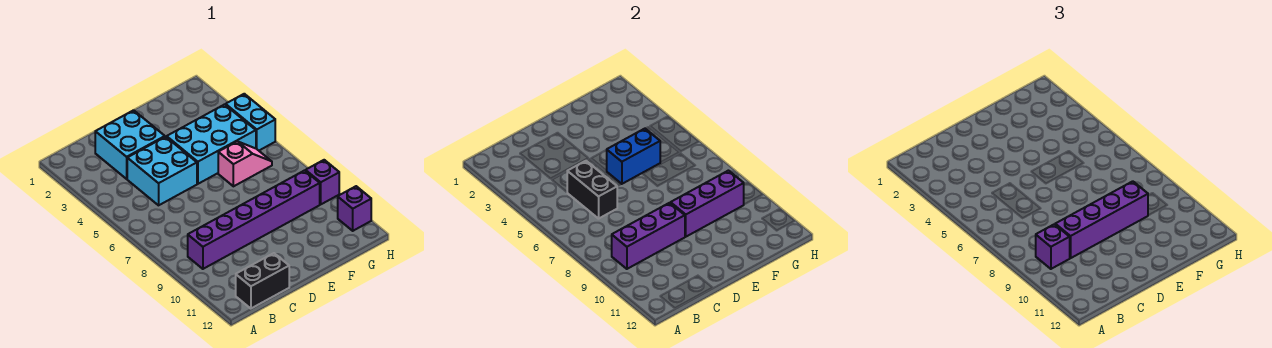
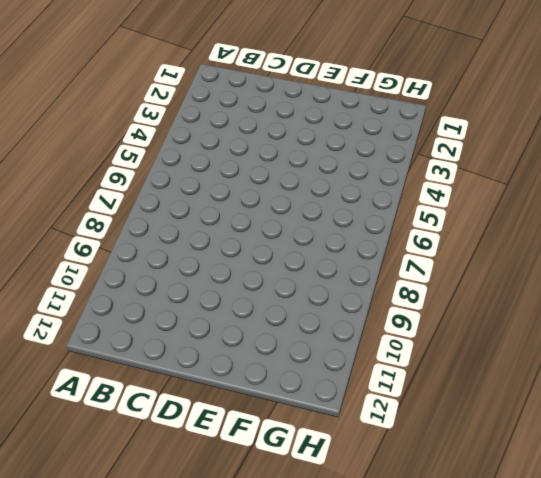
none -> purple brick B9:G9 level 1
none -> black brick B12:C12 level 1
none -> cyan brick C2:D3 level 1

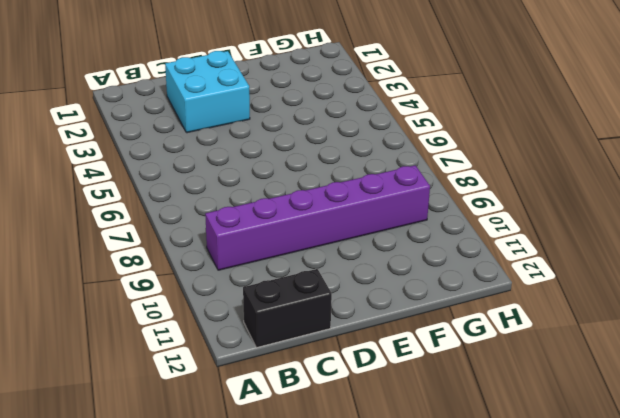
none -> cyan brick C4:D5 level 1
none -> cyan brick E4:G5 level 1
none -> pink slope F6:G6 level 1 top F

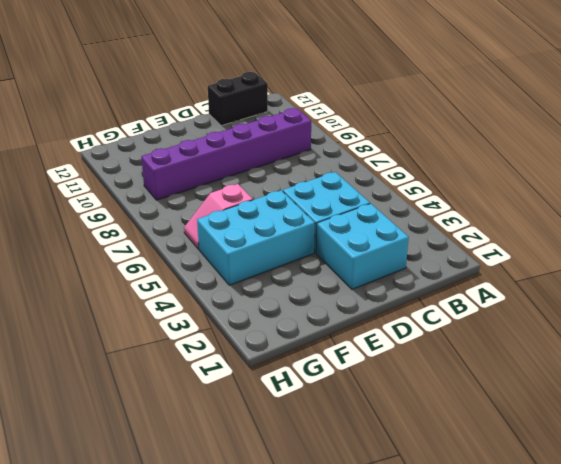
none -> cyan brick H4:H5 level 1
none -> purple brick H9 level 1
none -> purple brick H11 level 1

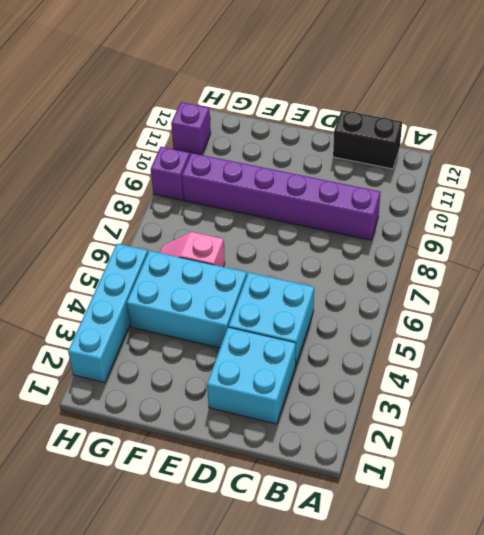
cyan brick H2:H5 level 1 -> cyan brick H4:H5 level 1
none -> purple brick B9:D9 level 2
none -> black brick C5:C6 level 2
none -> blue brick E5:F5 level 2

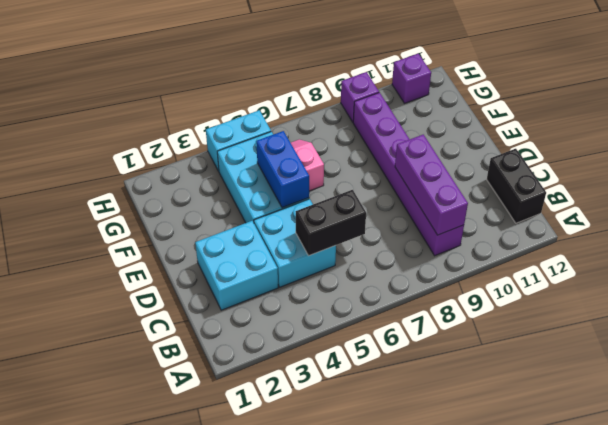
none -> purple brick E9:G9 level 2
none -> purple brick B9 level 3
none -> purple brick C9:F9 level 3

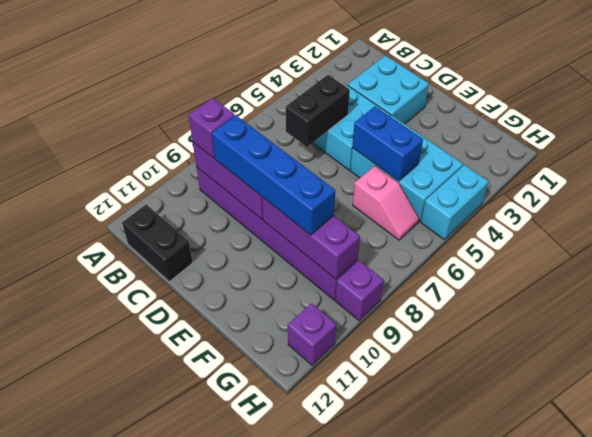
blue brick C9:F9 level 3 -> purple brick C9:F9 level 3

